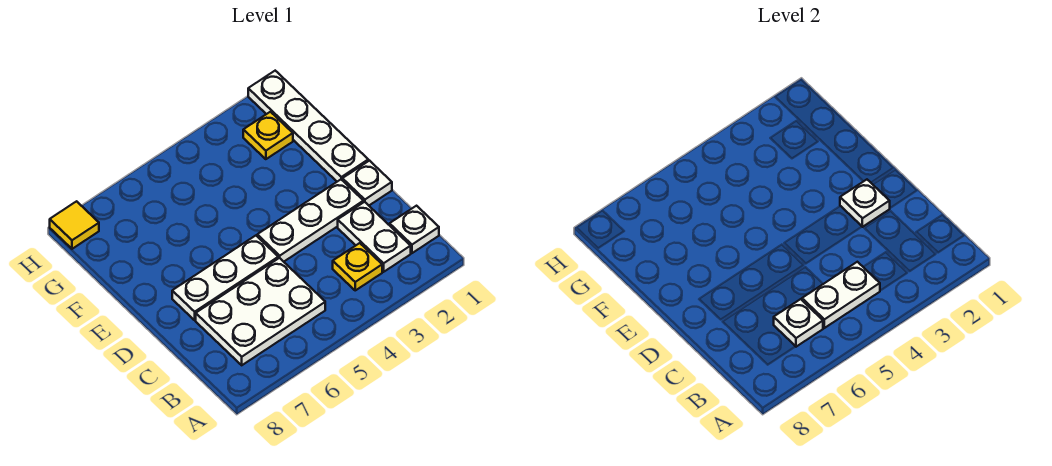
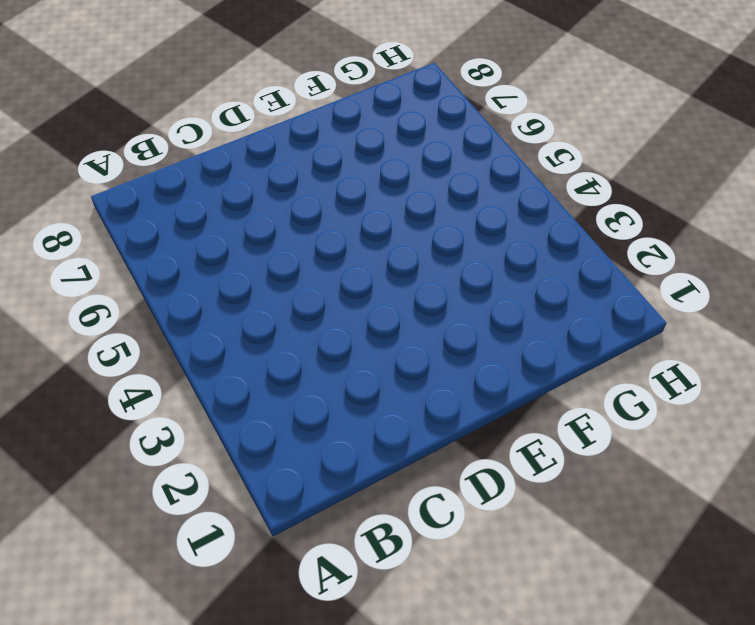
none -> white plate B1 level 1
none -> white plate B2:C2 level 1
none -> yellow plate B3 level 1

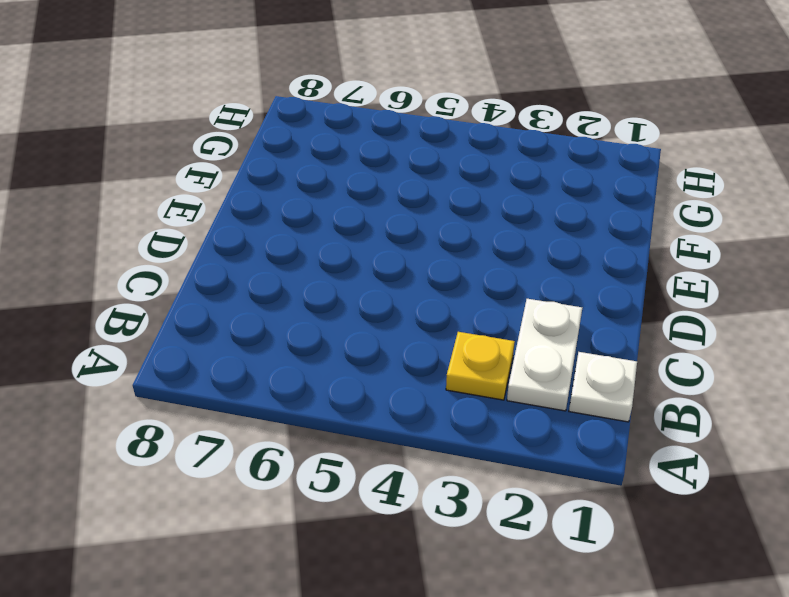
none -> white plate B5:C7 level 1
none -> white plate D1 level 1
none -> white plate D2:D4 level 1

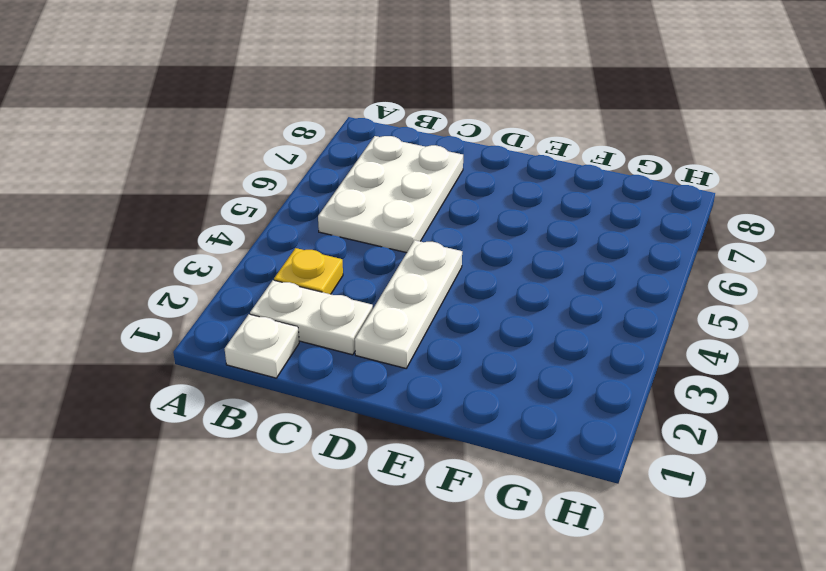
none -> white plate D1 level 1
none -> white plate D5:D7 level 1
none -> white plate E1:H1 level 1

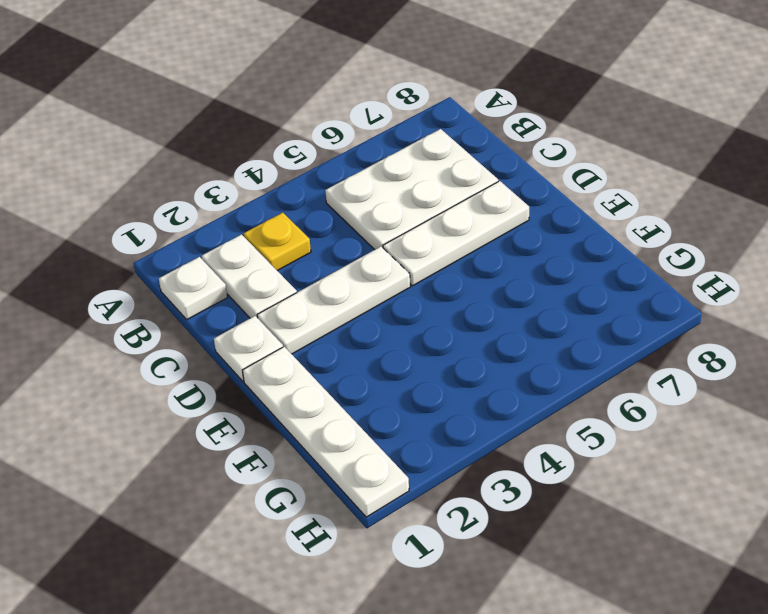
none -> yellow plate G2 level 1
none -> yellow tile H8 level 1
none -> white plate B4:B5 level 2

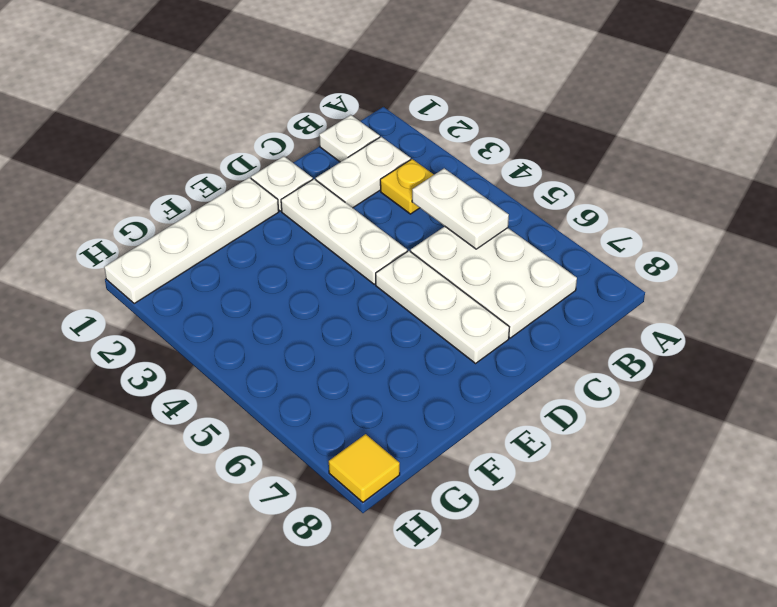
none -> yellow plate G2 level 1
none -> white plate B6 level 2
none -> white plate D2 level 2

